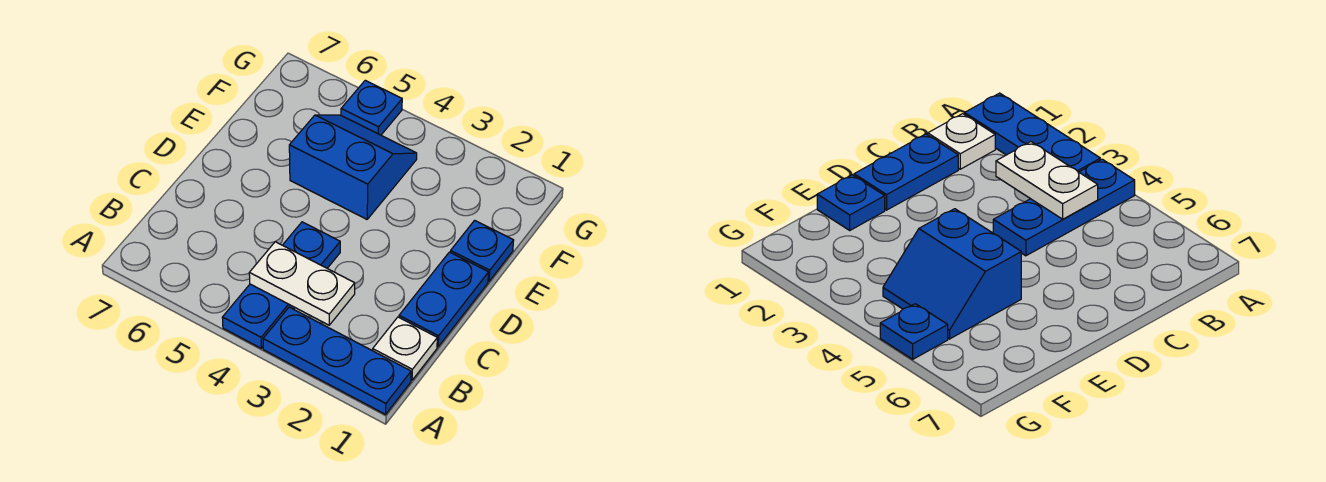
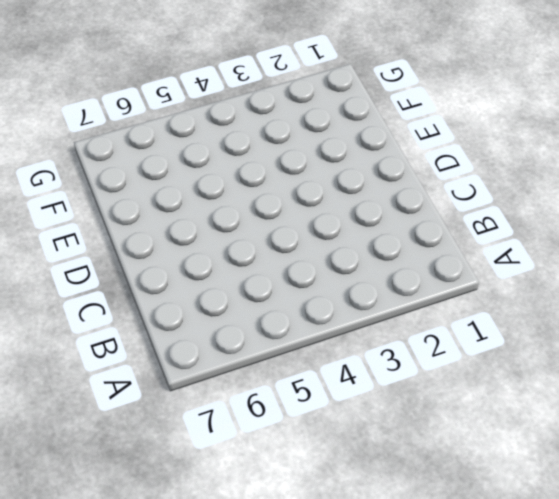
none -> blue plate A1:A3 level 1
none -> blue plate A4:C4 level 1

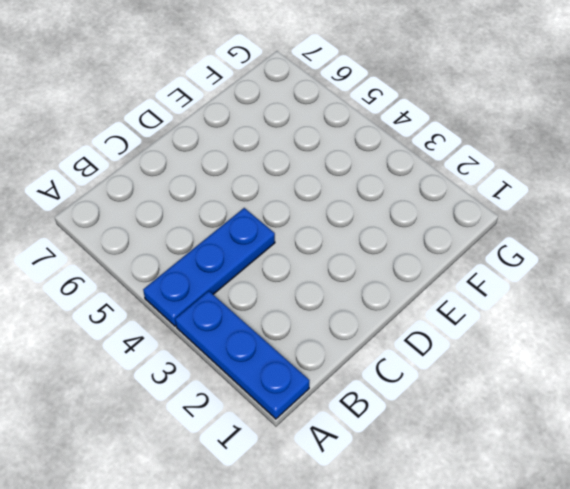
none -> white plate B1 level 1
none -> blue plate C1:D1 level 1

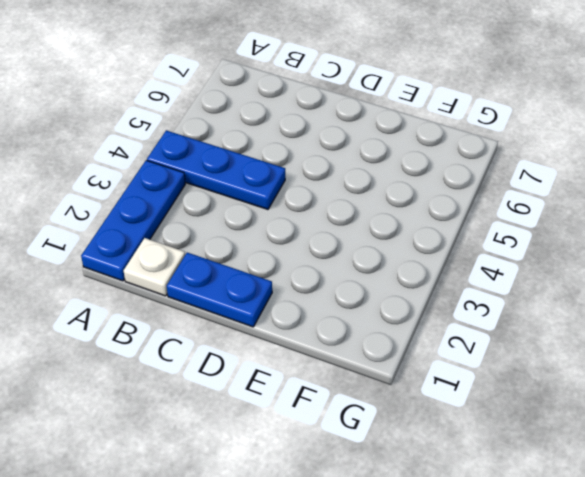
none -> blue plate E1 level 1
none -> blue slope E4:F5 level 1 top E

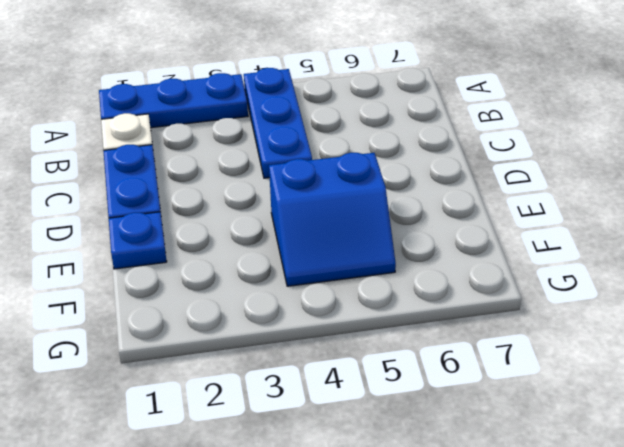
none -> blue plate G5 level 1
none -> white plate B3:B4 level 2

